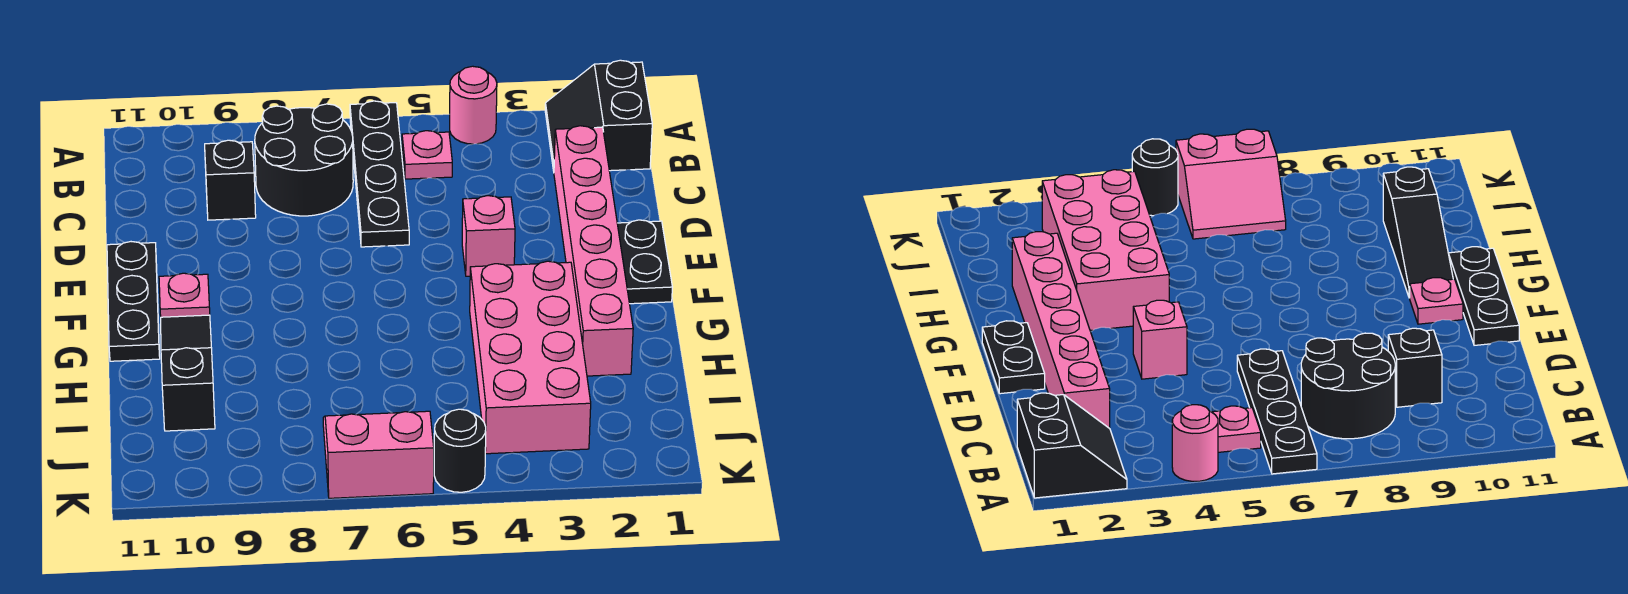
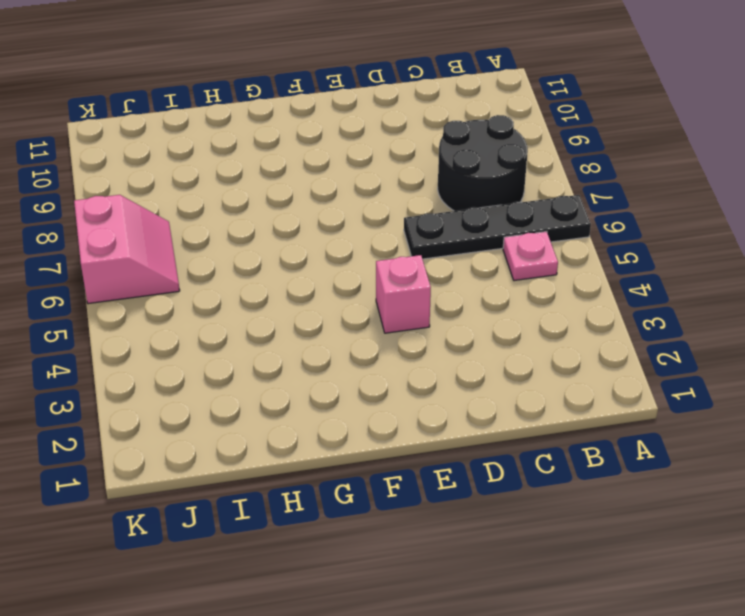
none -> black slope A1:B2 level 1 top 1
none -> pink round brick A4 level 1
none -> pink brick C2:H2 level 1

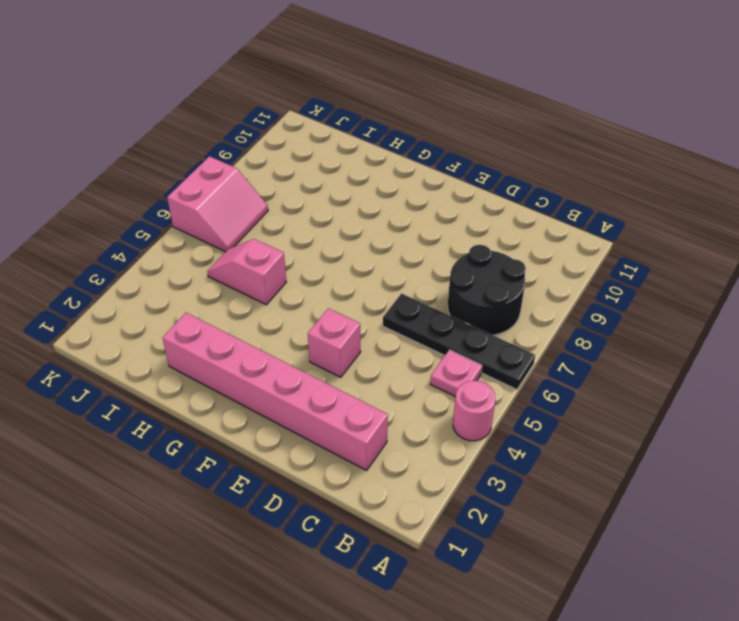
pink slope H5:I5 level 1 top H -> none
none -> black slope A1:B2 level 1 top 1
none -> black brick C9 level 1
none -> black plate E1:F1 level 1

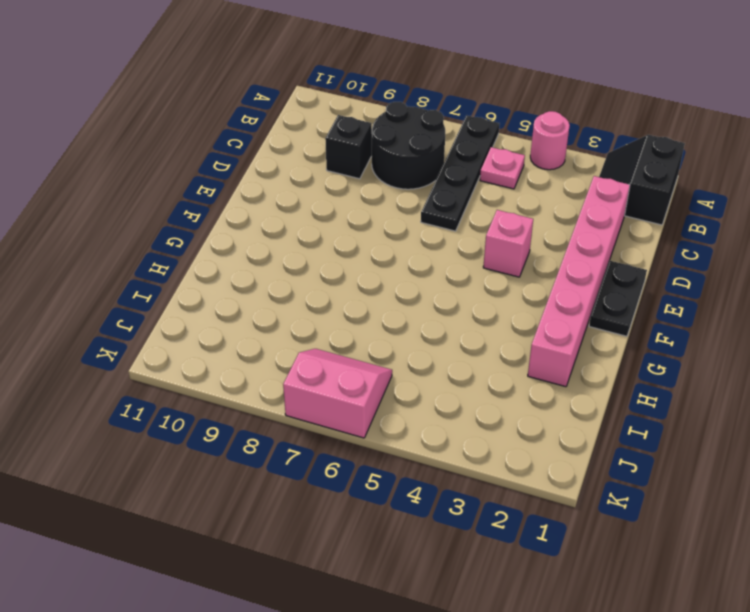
none -> black plate E11:G11 level 1
none -> pink plate F10 level 1
none -> pink brick G3:J4 level 1

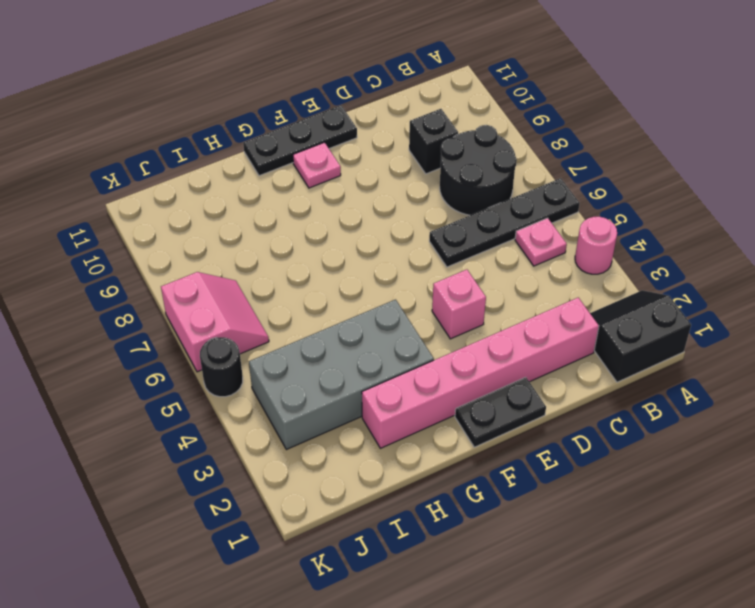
grey brick G3:J4 level 1 -> pink brick G3:J4 level 1
none -> black slope G10:I10 level 1 top I

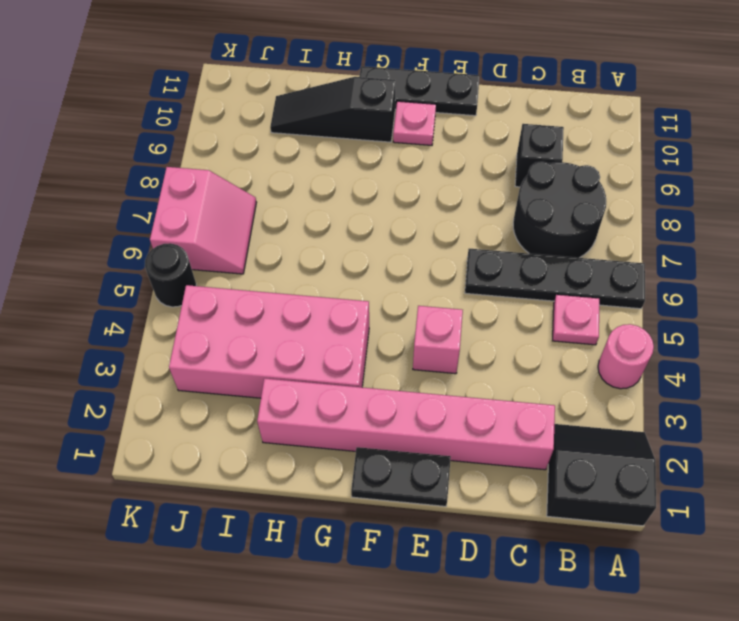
black slope G10:I10 level 1 top G -> black slope G10:I10 level 1 top I

